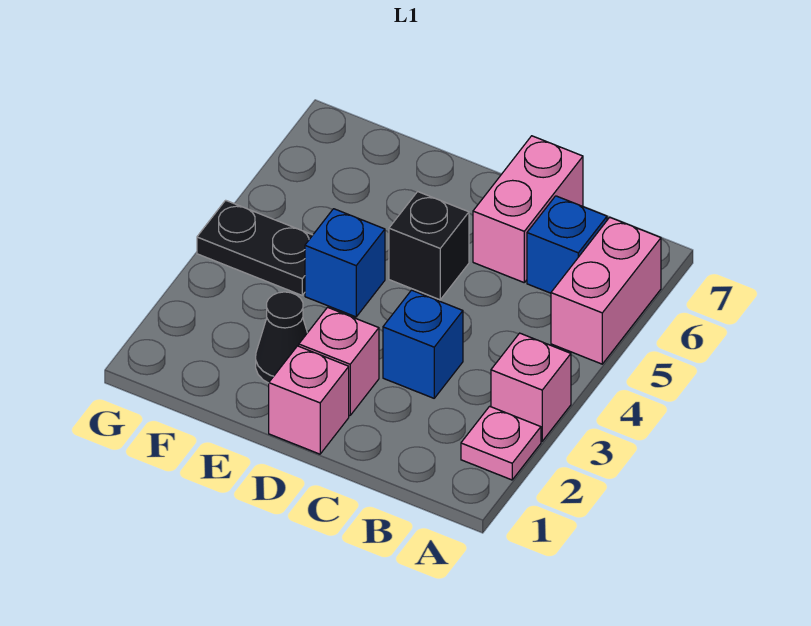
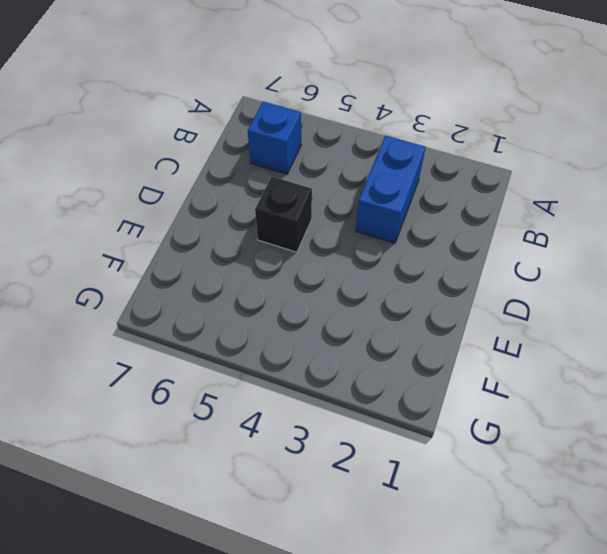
blue brick B3:C3 level 1 -> blue brick C3 level 1
none -> pink plate A2 level 1
none -> pink brick A3 level 1
none -> pink brick A5:A6 level 1

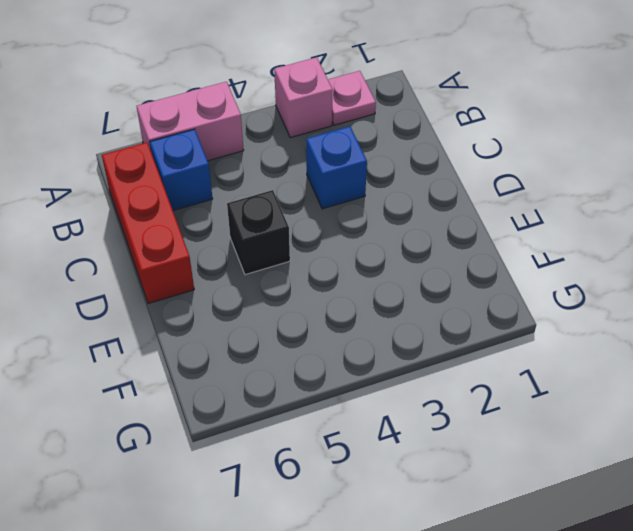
red brick B7:D7 level 1 -> pink brick C6:C7 level 1
none -> pink brick D1 level 1
none -> pink brick D2 level 1
none -> black cone E2 level 1

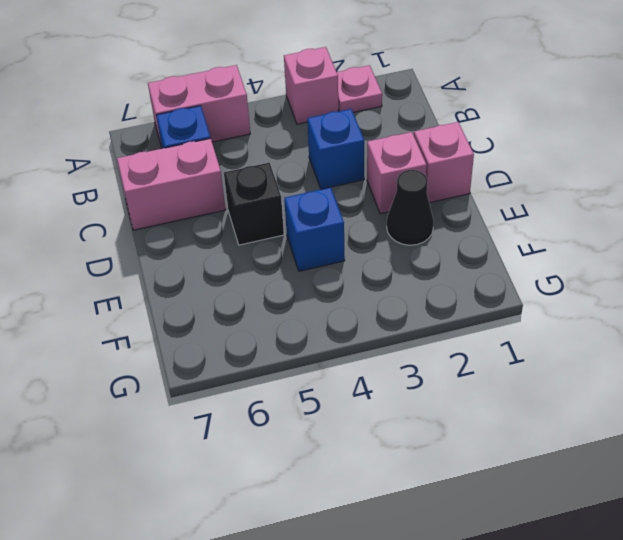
none -> black plate F4:G4 level 1

